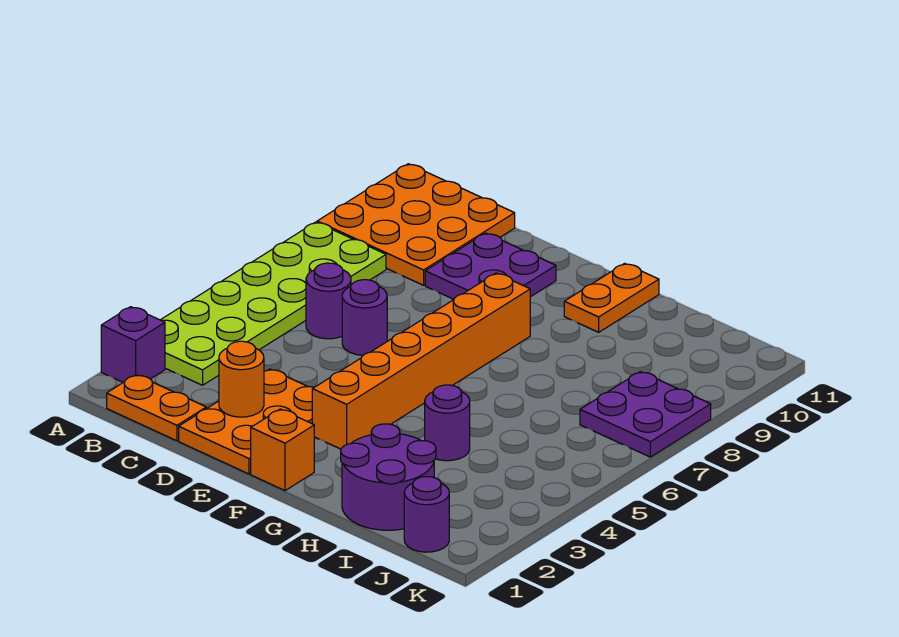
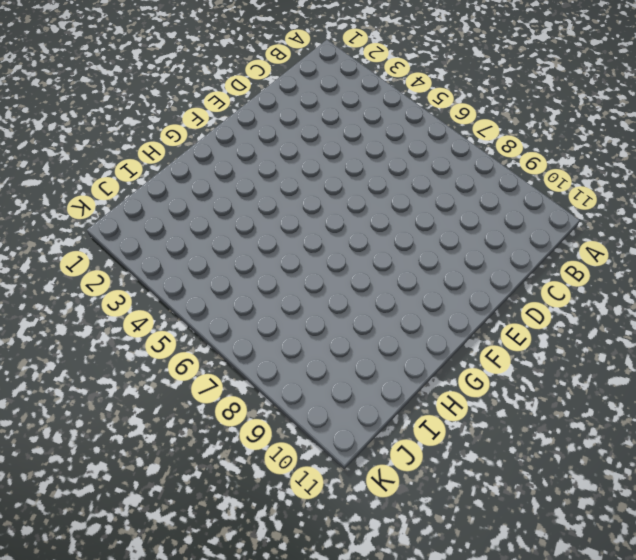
none -> purple brick A2 level 1
none -> lime plate A3:B8 level 1
none -> orange plate A9:C11 level 1

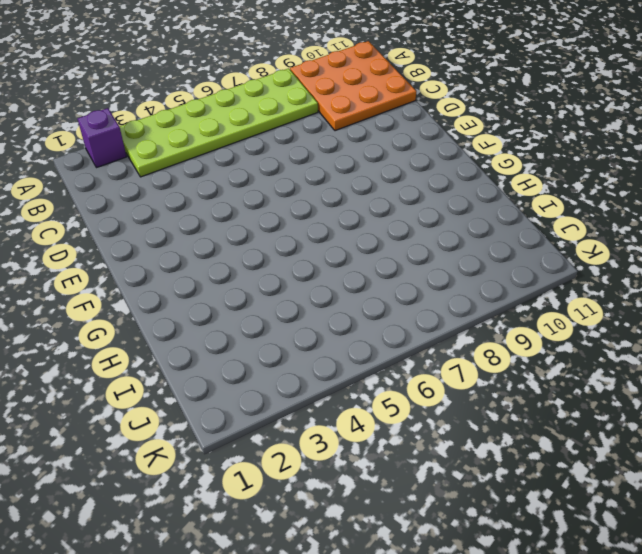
none -> orange plate B1:C1 level 1
none -> purple round brick C6 level 1
none -> orange plate D1:E3 level 1

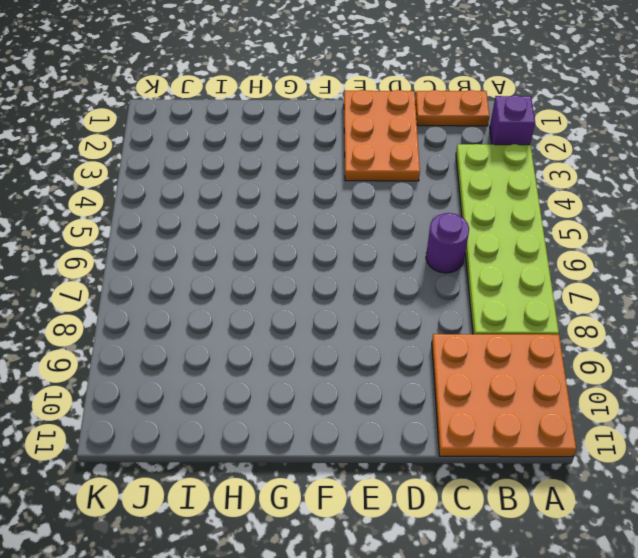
none -> purple round brick D6 level 1
none -> purple plate D9:E10 level 1
none -> orange brick F1 level 1

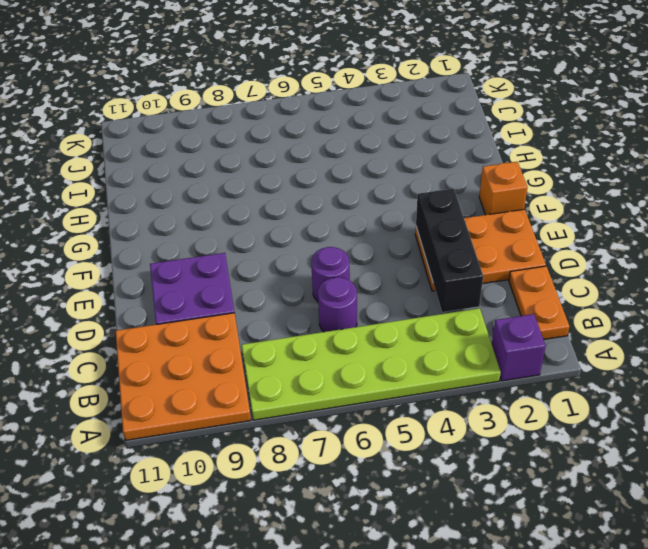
black brick C3:E3 level 2 -> none
none -> orange brick F3:F8 level 1
none -> orange plate G10:G11 level 1
none -> purple round brick H1:I2 level 1

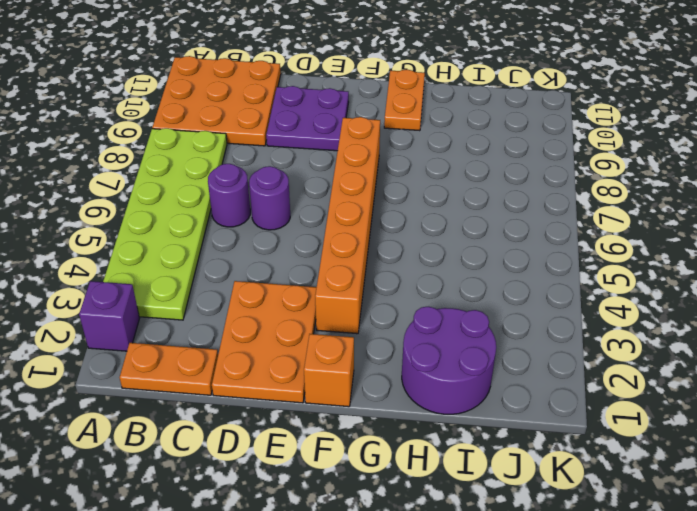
none -> purple round brick H4 level 1
none -> purple round brick J1 level 1
none -> purple plate J7:K8 level 1

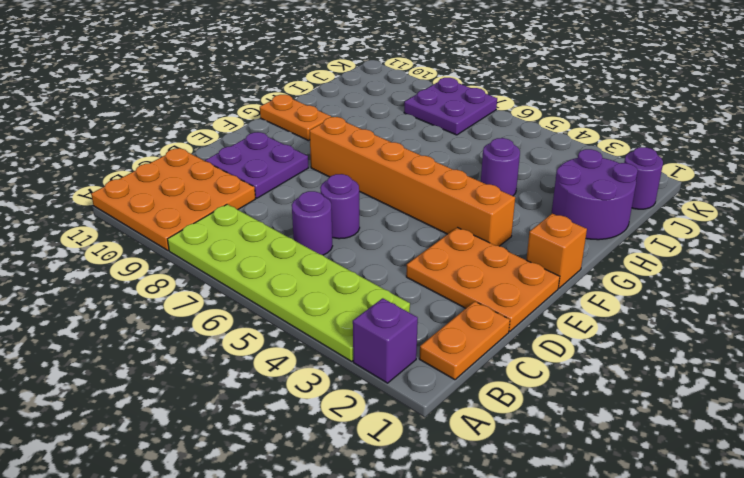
none -> orange round brick D2 level 2

